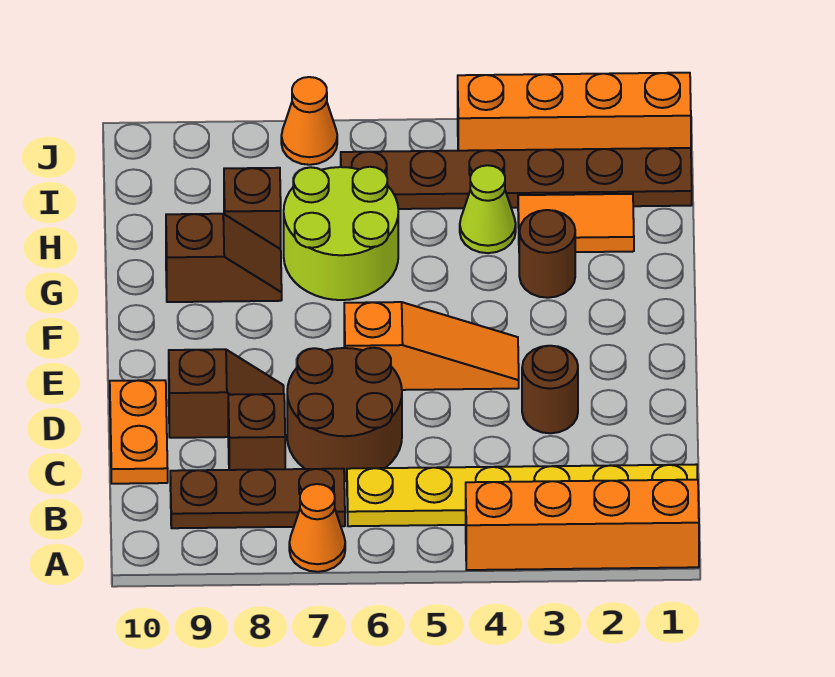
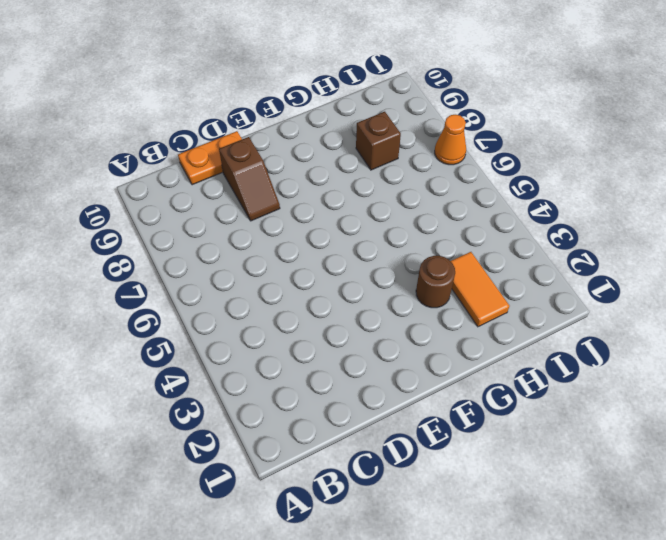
none -> orange brick A1:A4 level 1
none -> orange cone A7 level 1
none -> yellow plate B1:B6 level 1

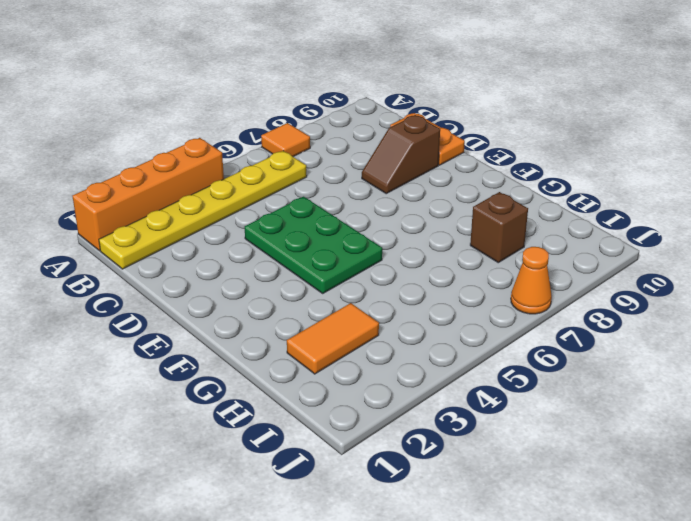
orange tile A7 level 1 -> orange cone A7 level 1
green plate D4:F5 level 1 -> orange slope E4:E6 level 1 top 6
none -> brown plate B7:B9 level 1
none -> brown round brick C6:D7 level 1
none -> brown brick C8 level 1

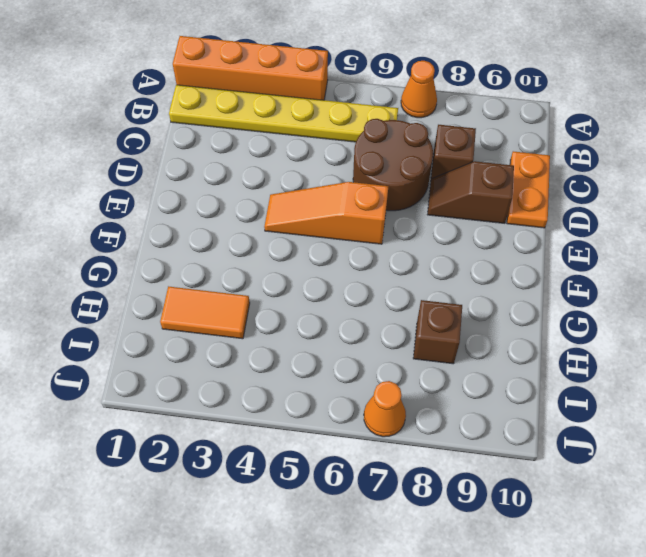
none -> brown plate B7:B9 level 1
none -> brown round brick D3 level 1
none -> brown round brick G3 level 1

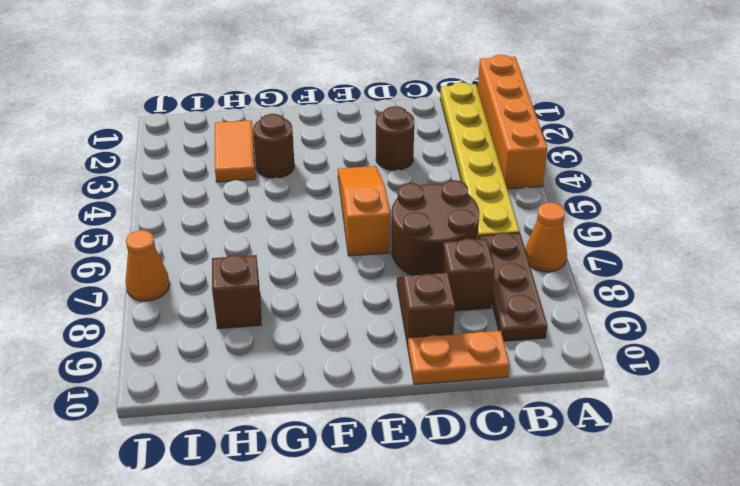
none -> lime round brick G6:H7 level 1
none -> brown slope G8:G9 level 1 top 9
none -> lime cone H4 level 1

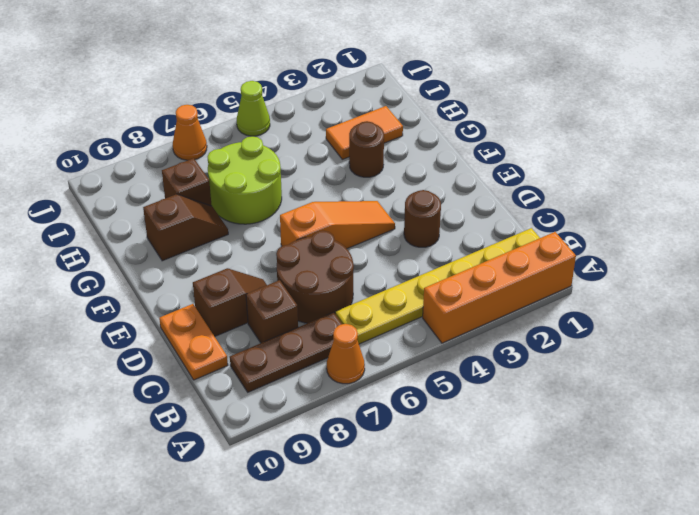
lime cone J5 level 1 -> lime cone H4 level 1
none -> brown plate I1:I6 level 1
none -> orange brick J1:J4 level 1

